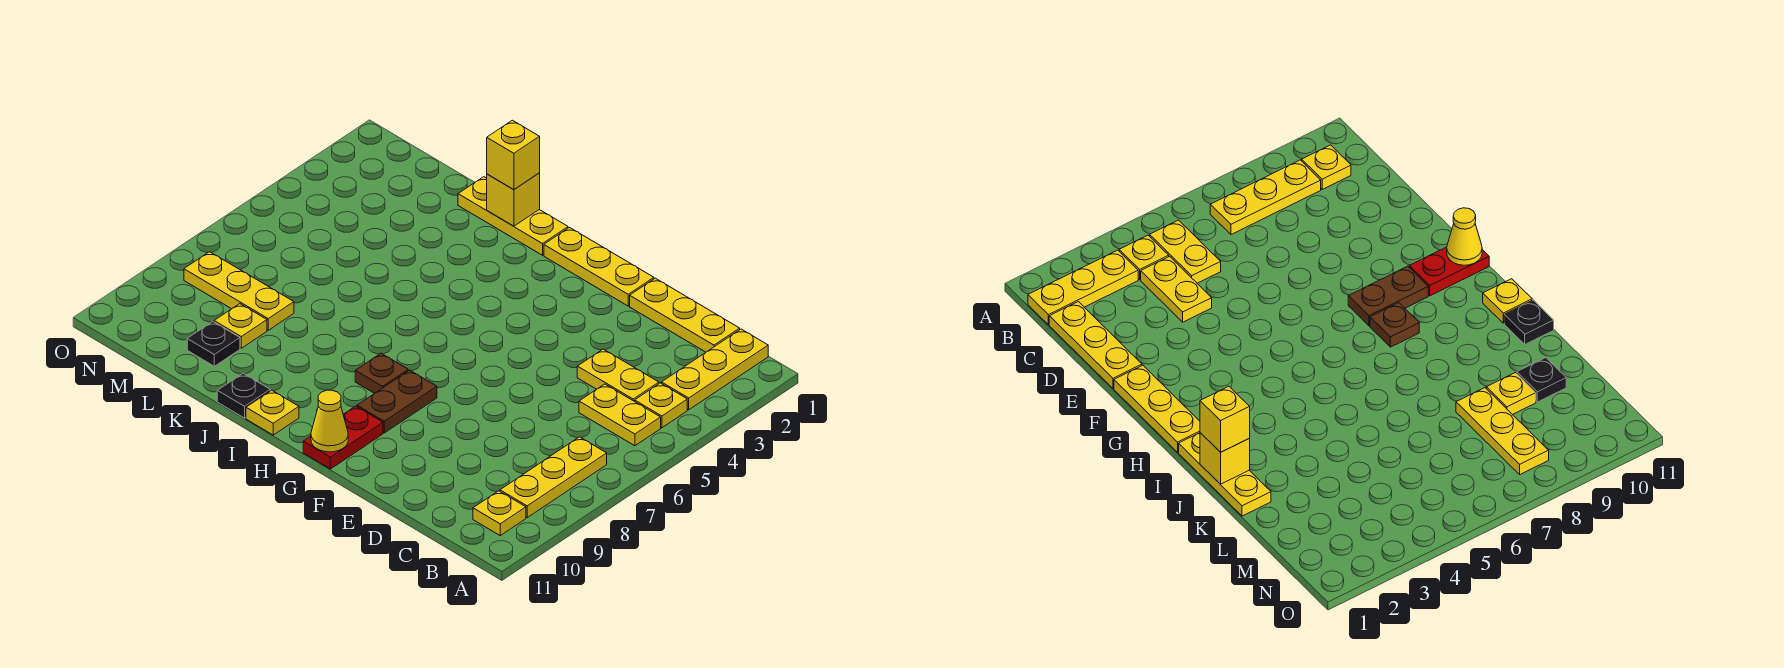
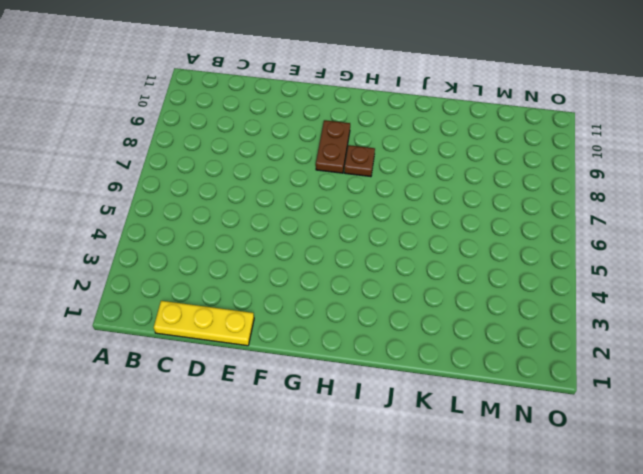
none -> yellow plate B1:B3 level 1
none -> yellow plate B4 level 1
none -> yellow plate B5:C5 level 1

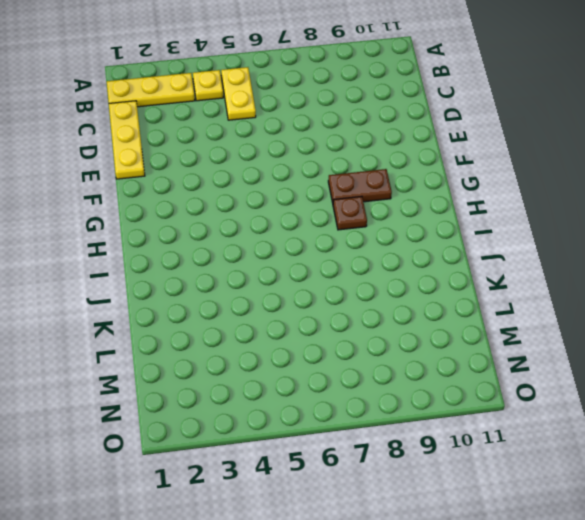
none -> yellow plate B7:B9 level 1
none -> yellow plate B10 level 1
none -> yellow plate C4:D4 level 1

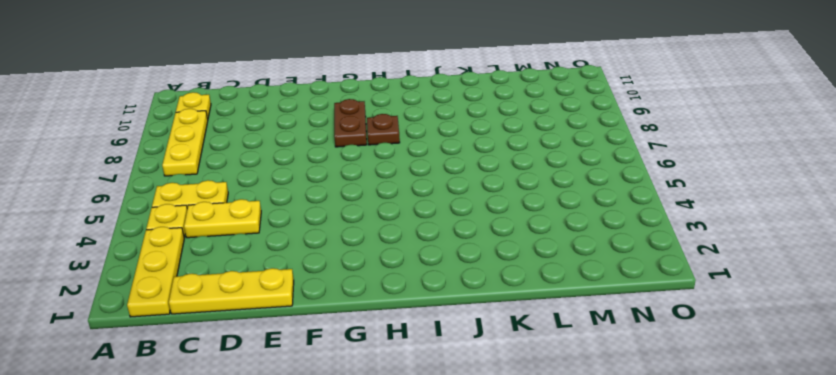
none -> yellow plate F1:H1 level 1
none -> red plate G10:G11 level 1
none -> yellow plate I1:K1 level 1

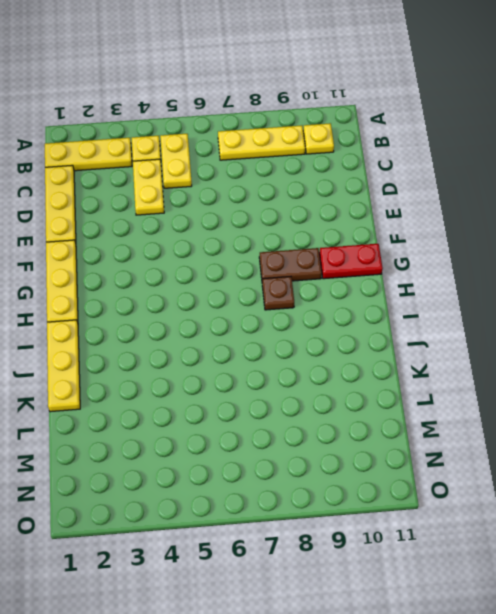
none -> yellow plate I11 level 1
none -> black plate J11 level 1
none -> yellow plate L8:N8 level 1

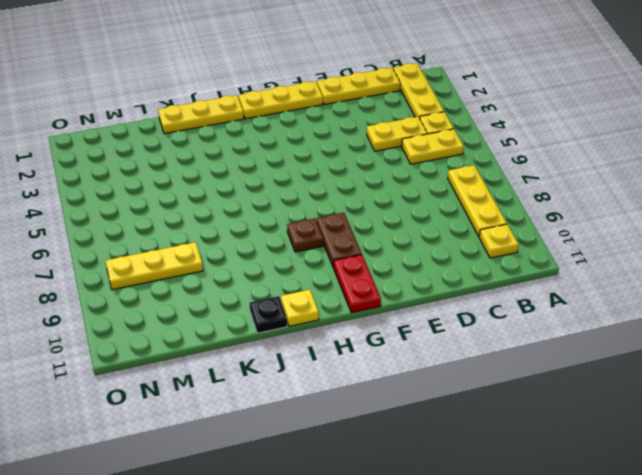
none -> yellow plate L9 level 1
none -> black plate L10 level 1
none -> yellow cone G11 level 2

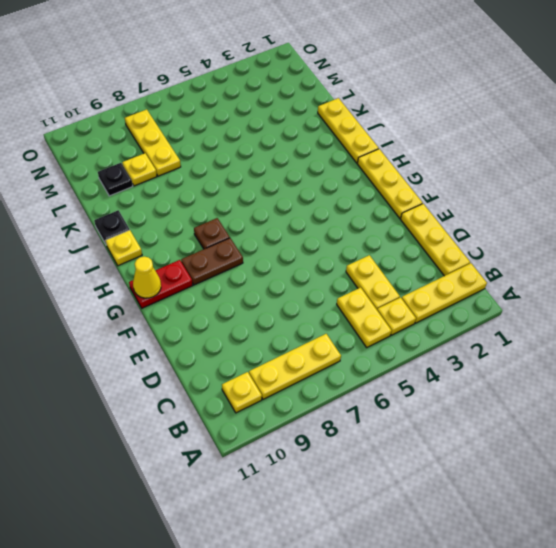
none -> yellow brick J1 level 2
none -> yellow brick J1 level 3

